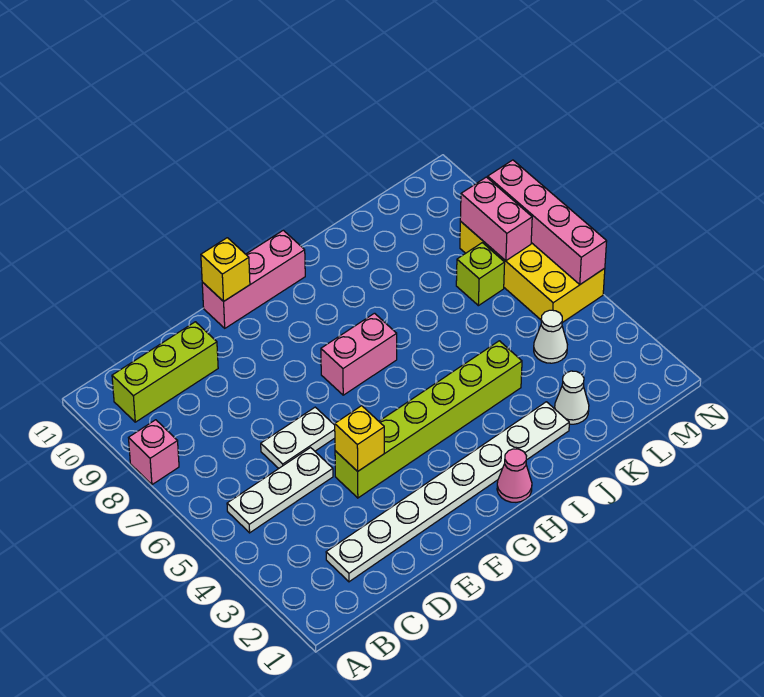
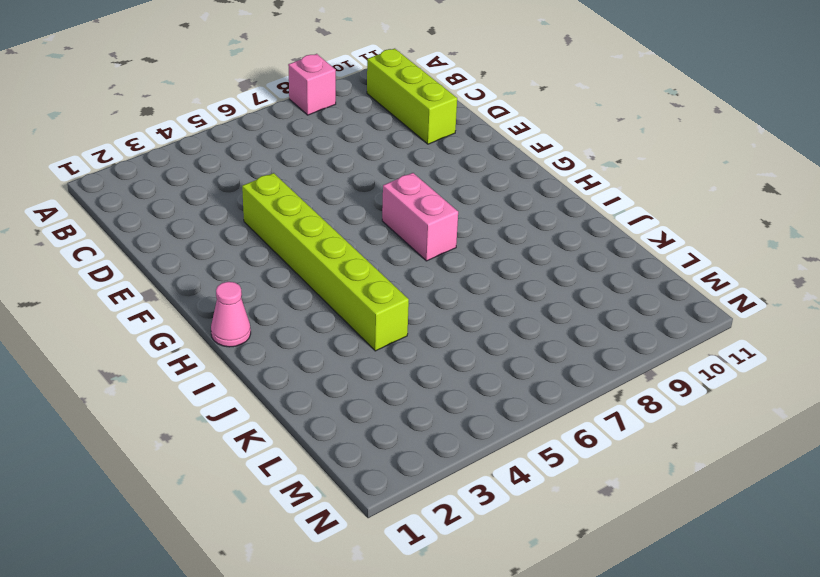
none -> white plate B5:D5 level 1
none -> white plate C2:J2 level 1
none -> white plate D6:E6 level 1

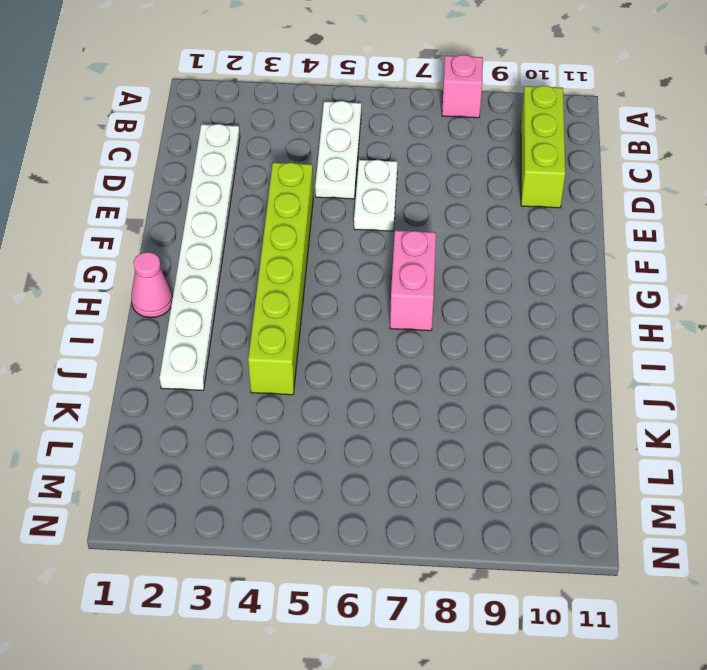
none -> pink brick F11:H11 level 1
none -> white cone K2 level 1
none -> white cone L4 level 1

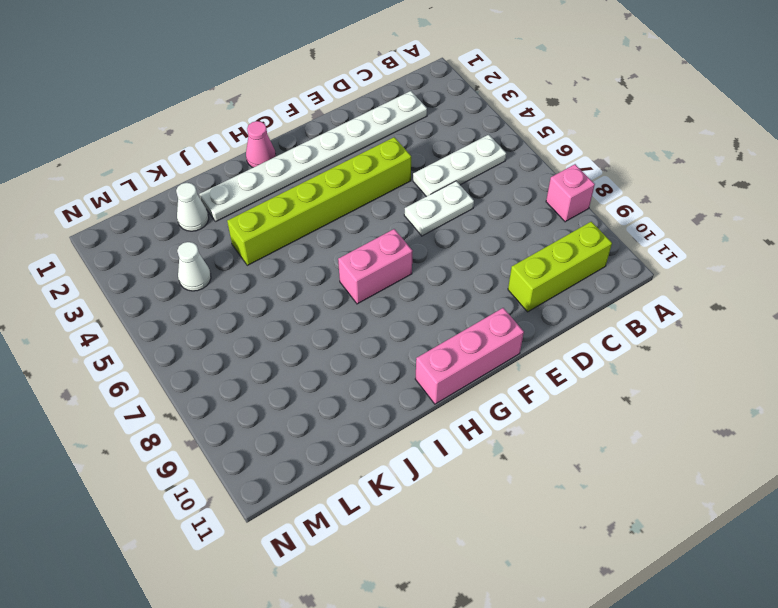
none -> lime brick L7 level 1
none -> yellow brick M5:N8 level 1
none -> yellow brick E4 level 2

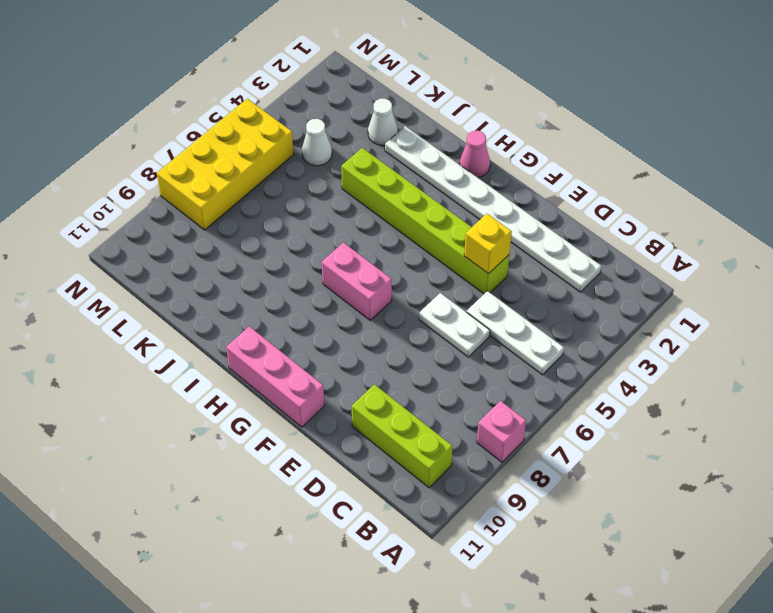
none -> lime brick L7 level 1
none -> yellow brick F11 level 2
none -> pink brick M7:M8 level 2

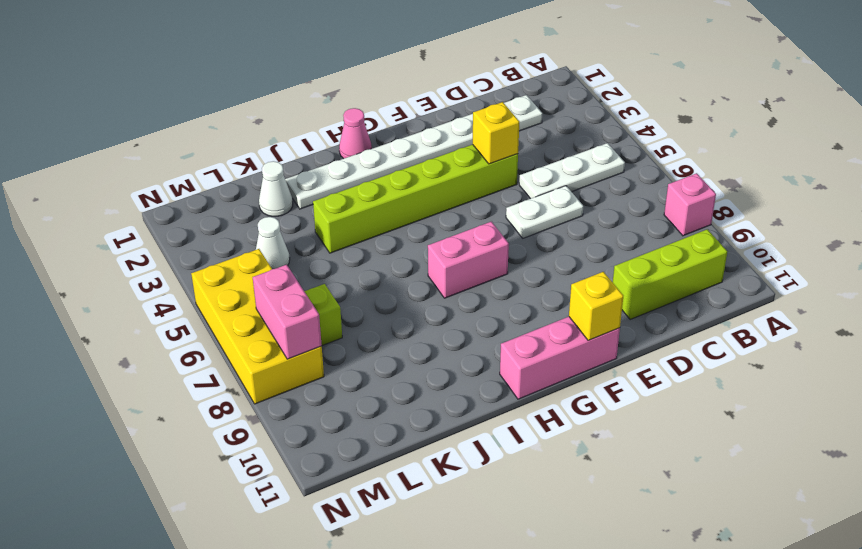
none -> pink brick N5:N8 level 2

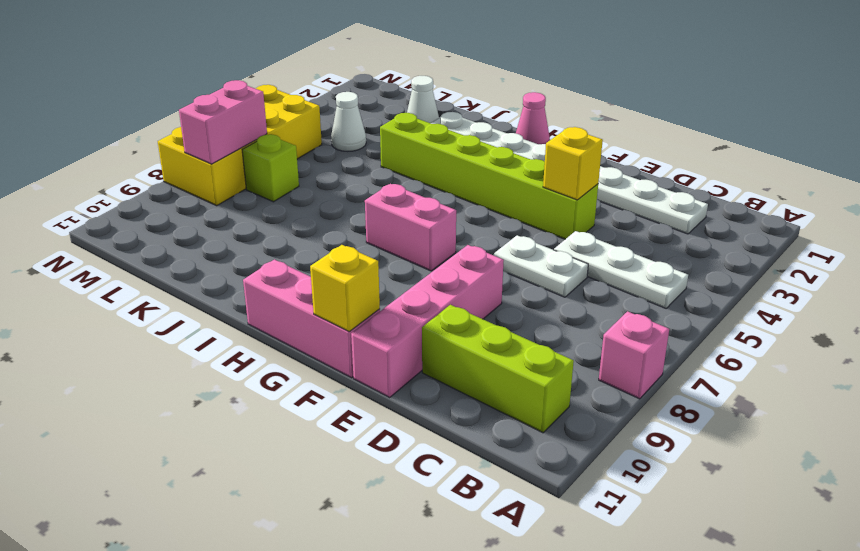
pink brick E8:E11 level 1 -> pink brick N5:N8 level 2

